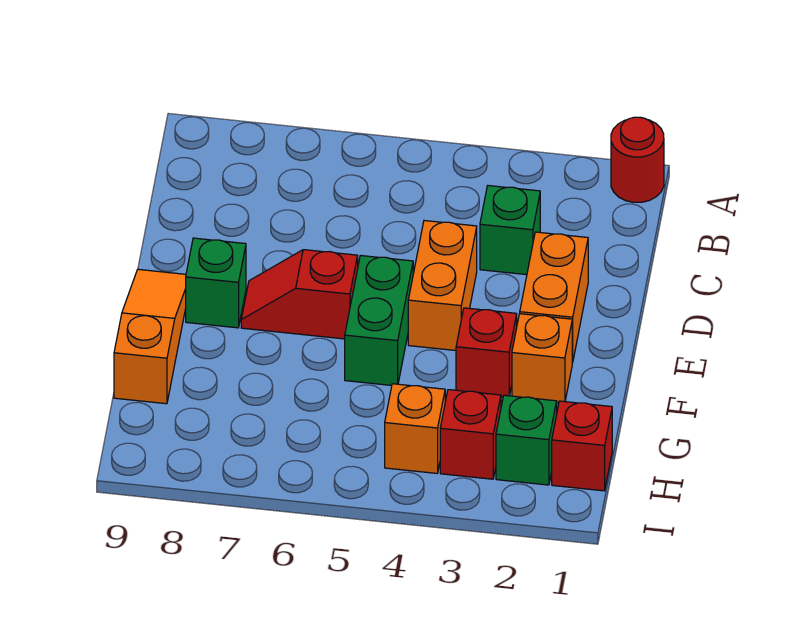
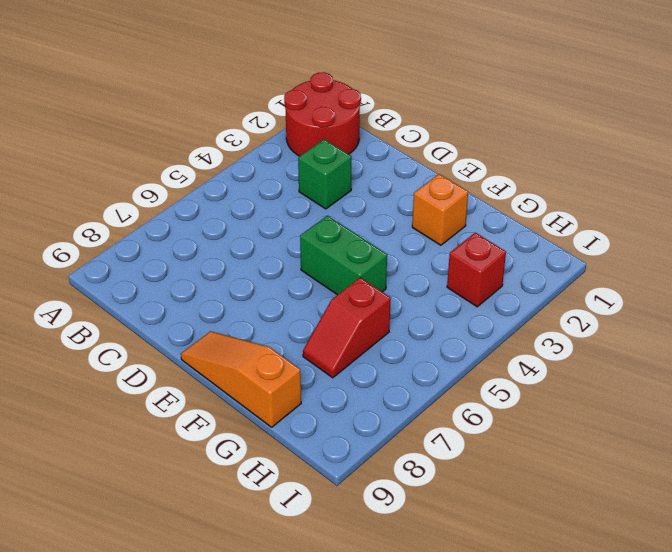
red round brick A1:B2 level 1 -> red round brick A1 level 1
red slope G6:G7 level 1 top 6 -> red slope E6:E7 level 1 top 6
none -> orange brick D2:E2 level 1
none -> orange brick D4:E4 level 1
none -> green brick E8 level 1

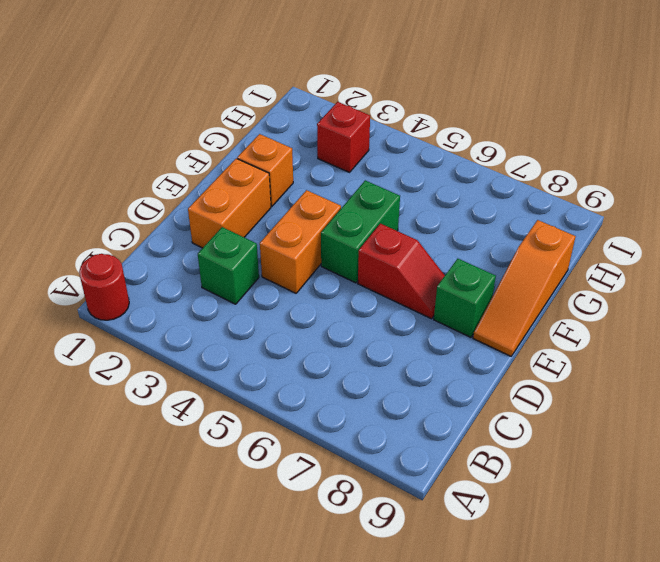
none -> red brick F3 level 1
none -> red brick H1 level 1
none -> green brick H2 level 1

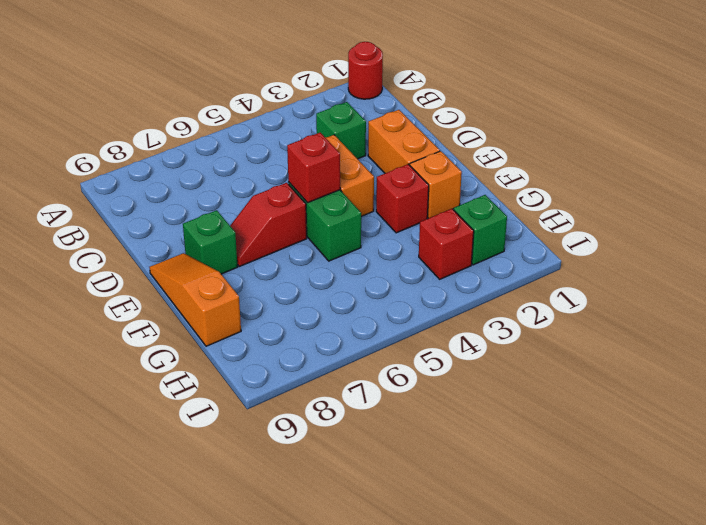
red brick E5 level 2 -> red brick H1 level 1
none -> orange brick H4 level 1

